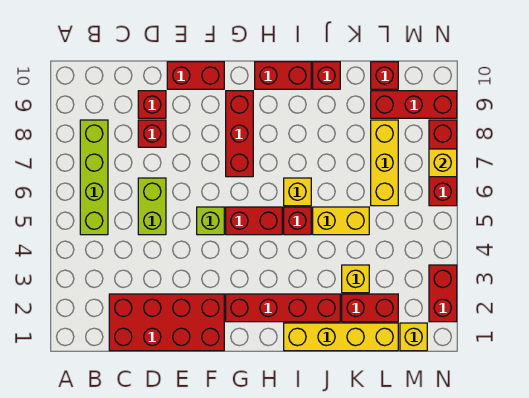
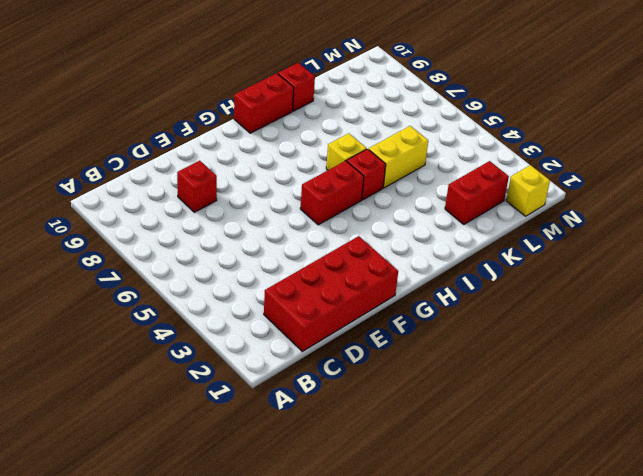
none -> lime brick B5:B8 level 1
none -> lime brick D5:D6 level 1
none -> red brick D9 level 1

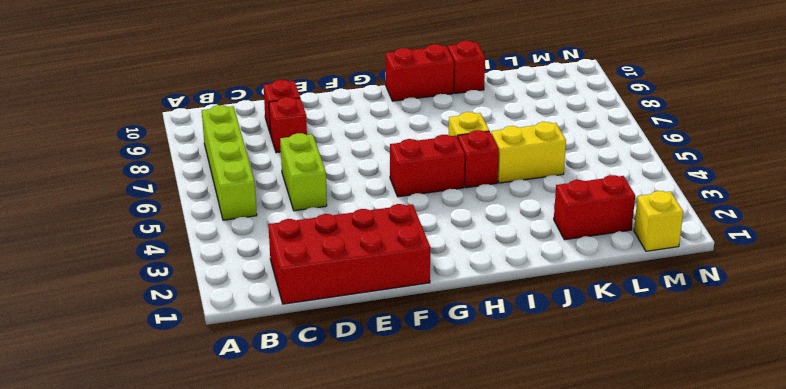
none -> red brick E10:F10 level 1
none -> lime brick F5 level 1
none -> red brick G2:J2 level 1

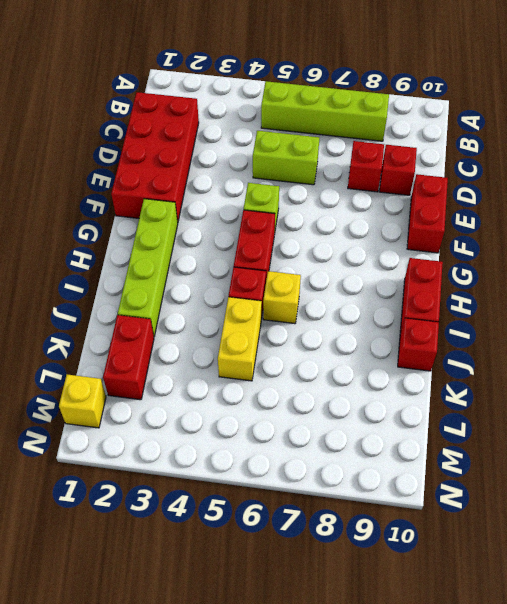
lime brick G2:J2 level 1 -> red brick G2:J2 level 1
none -> red brick G7:G9 level 1
none -> yellow brick I1:L1 level 1
none -> yellow brick K3 level 1

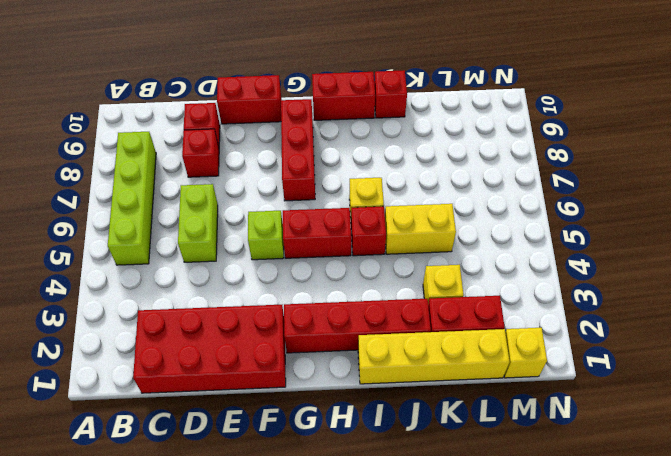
none -> yellow brick L6:L8 level 1
none -> red brick L9:N9 level 1
none -> red brick L10 level 1

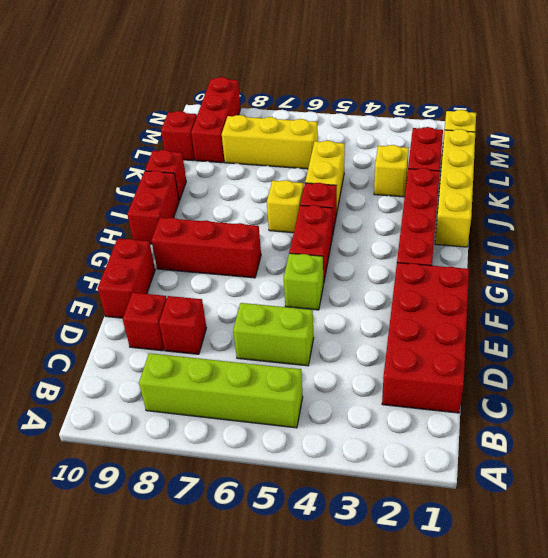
none -> red brick N2:N3 level 1
none -> red brick N6:N8 level 1
none -> yellow brick N7 level 2

